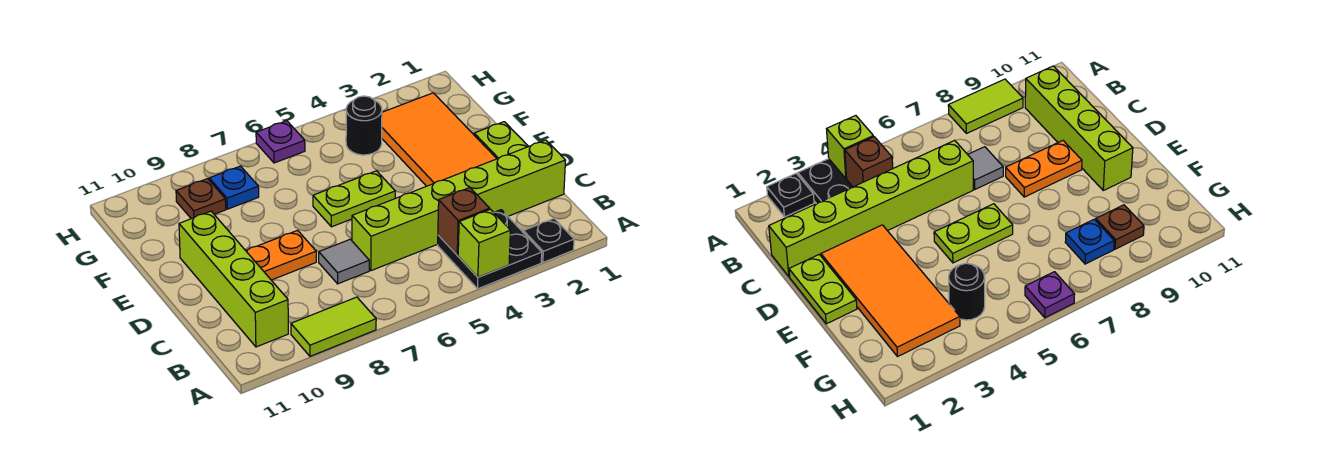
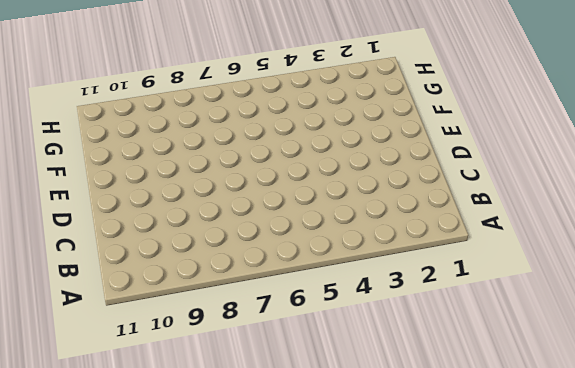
none -> black plate A2 level 1
none -> black plate A3:B4 level 1
none -> lime tile A8:A9 level 1

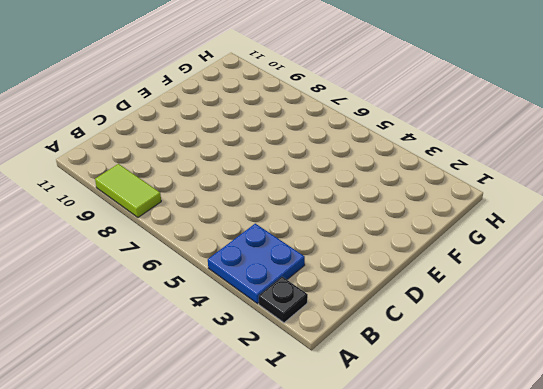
blue plate A3:B4 level 1 -> black plate A3:B4 level 1
none -> lime brick B10:E10 level 1
none -> lime brick C1:C6 level 1
none -> grey tile C7 level 1

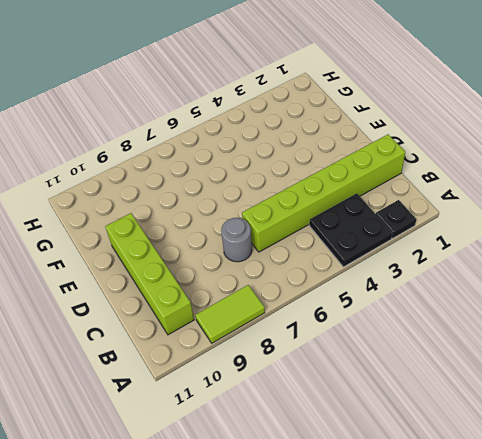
grey round brick C7 level 1 -> grey tile C7 level 1
none -> lime plate D1:E1 level 1
none -> orange tile D2:G3 level 1
none -> orange plate D8:D9 level 1

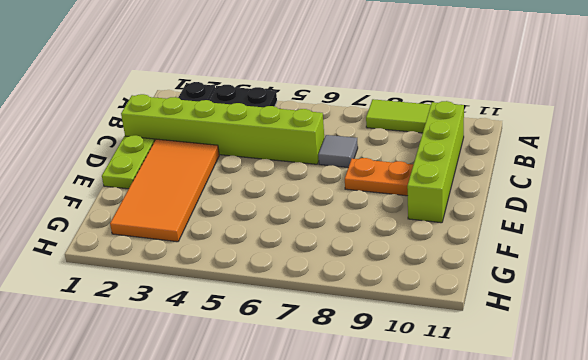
none -> lime plate E5:E6 level 1
none -> black round brick G4 level 1
none -> blue plate G8 level 1

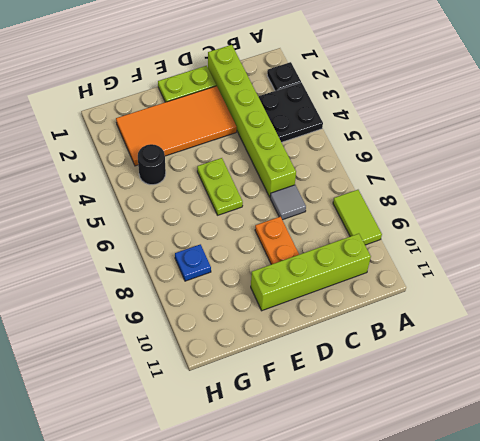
none -> brown plate G9 level 1
none -> purple plate H6 level 1
none -> lime brick A4 level 2

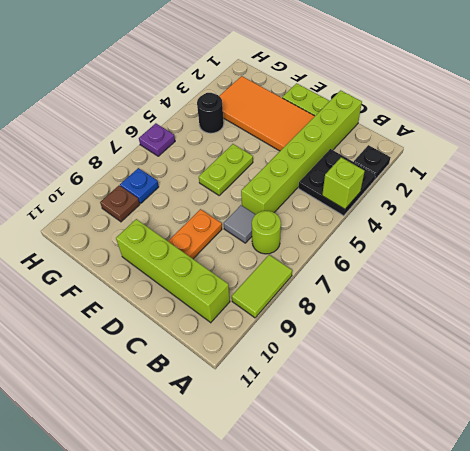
lime round brick B7 level 1 -> none
none -> brown brick B4 level 2

